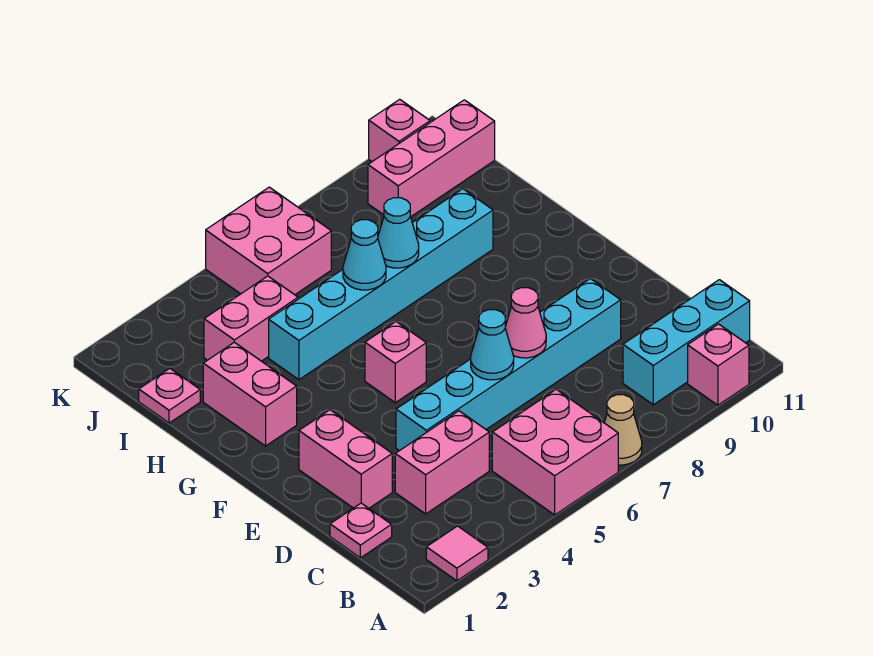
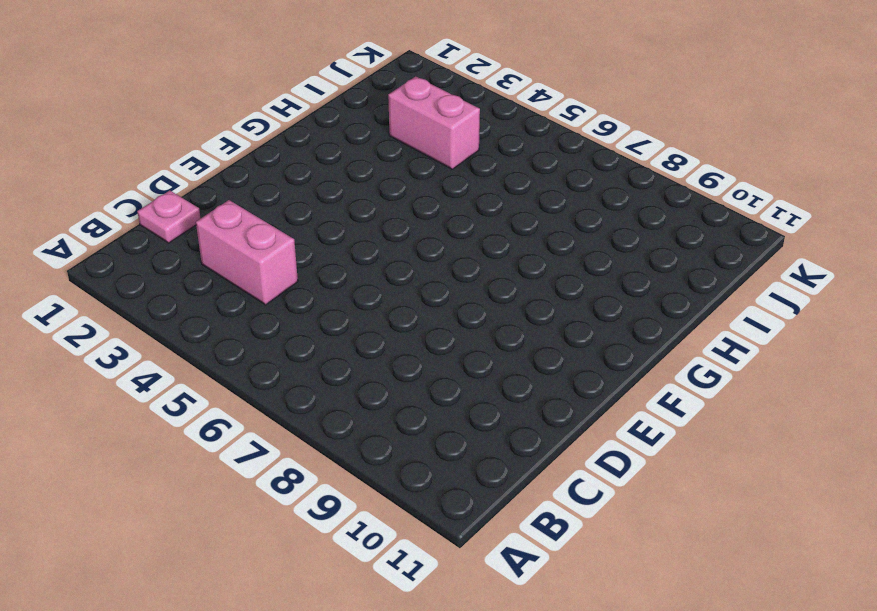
none -> pink tile A2 level 1
none -> pink brick A5:B6 level 1
none -> tan cone A7 level 1

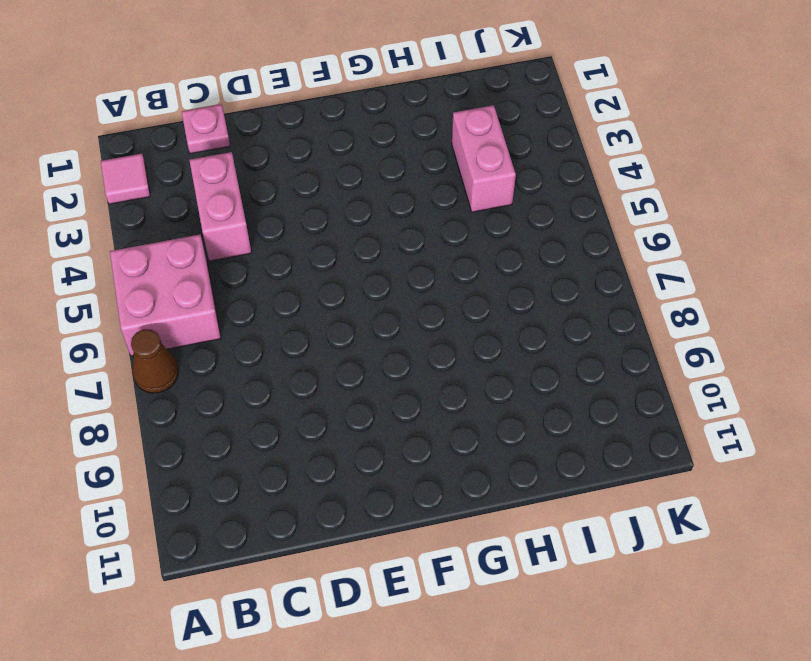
brown cone A7 level 1 -> tan cone A7 level 1
none -> pink brick A10 level 1
none -> cyan brick B9:B11 level 1
none -> pink brick D2:E2 level 1

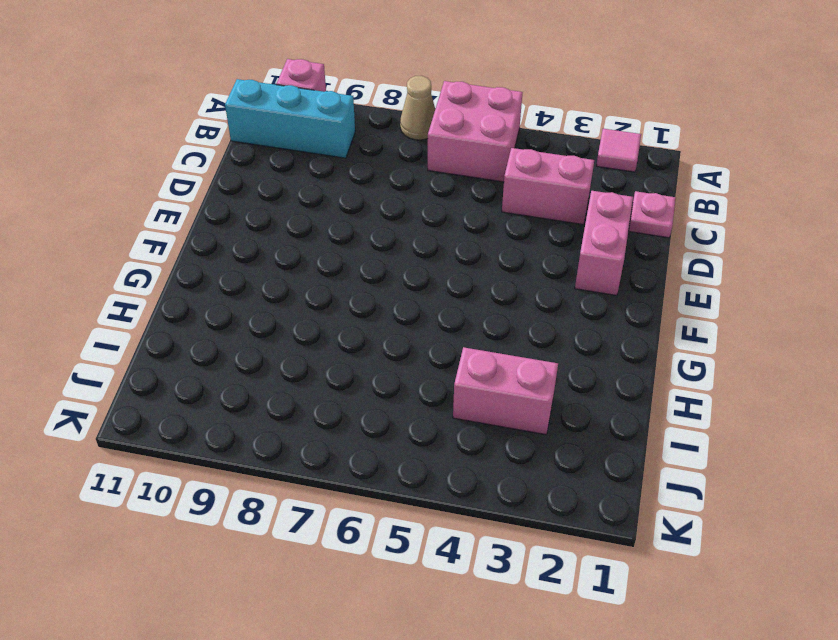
none -> cyan brick D4:D9 level 1
none -> pink brick F5 level 1
none -> pink brick G2:H2 level 1

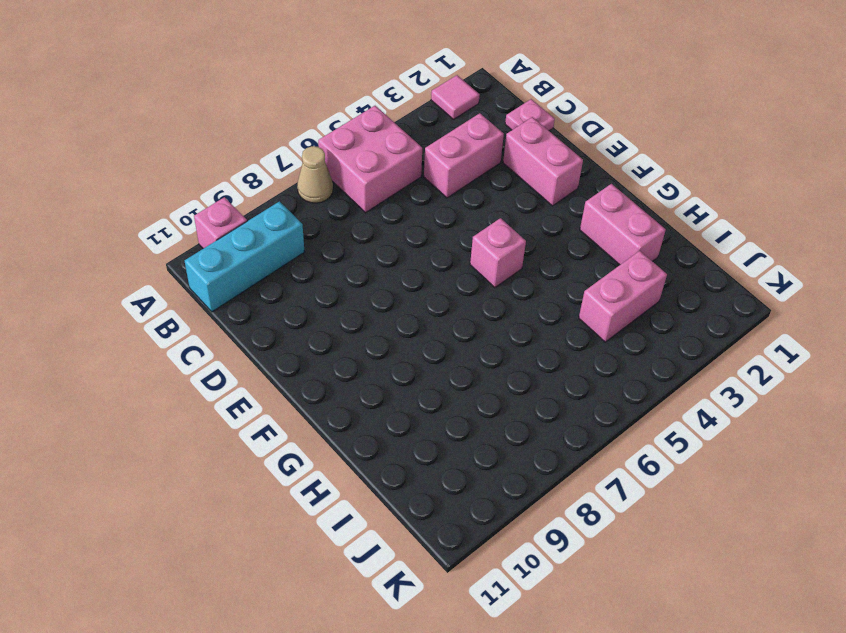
none -> cyan brick D4:D9 level 1
none -> cyan brick H4:H9 level 1
none -> pink plate I1 level 1

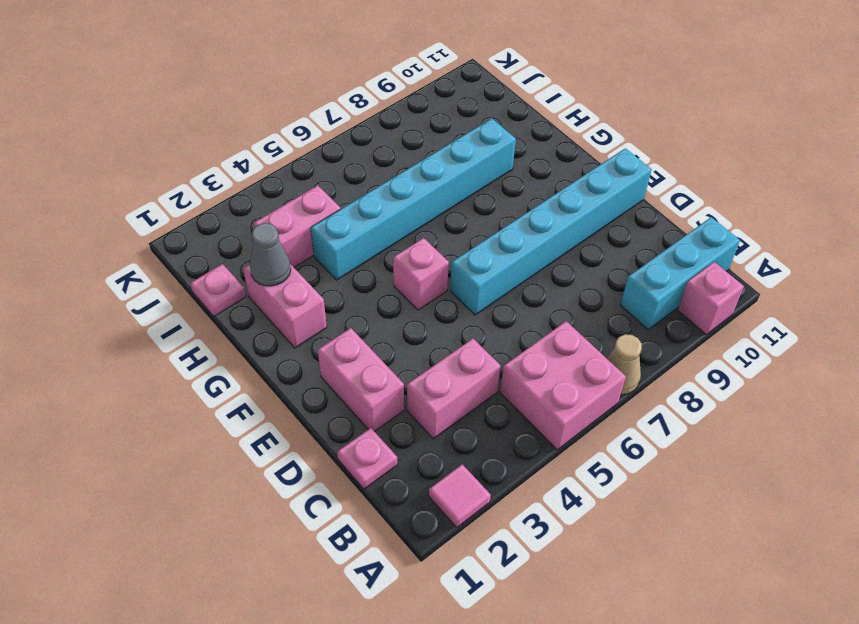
cyan brick E6:E11 level 1 -> cyan brick D4:D9 level 1
grey cone H2 level 2 -> none
none -> pink brick J5:K6 level 1
none -> pink brick J9:J11 level 1
none -> pink brick K10 level 1

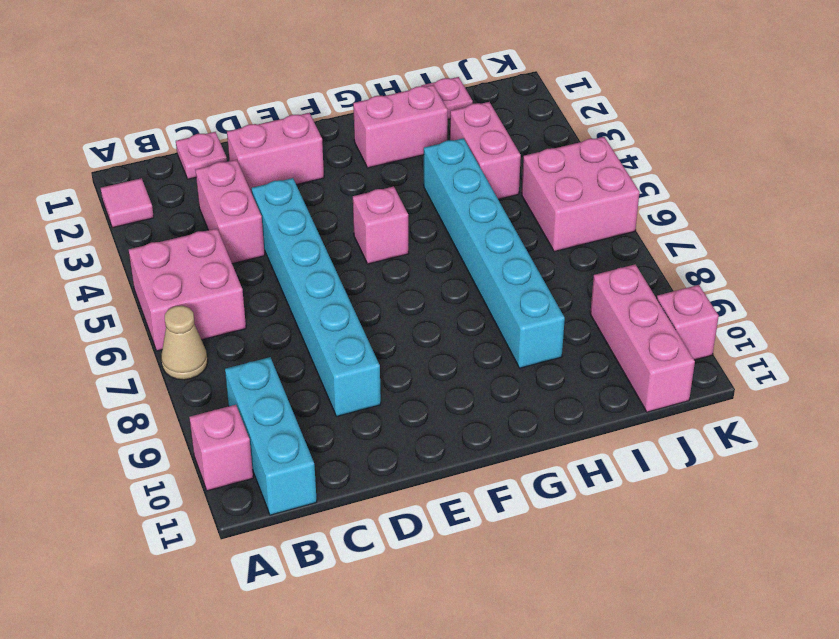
none -> cyan cone D6 level 2
none -> pink cone D7 level 2
none -> cyan cone H6 level 2

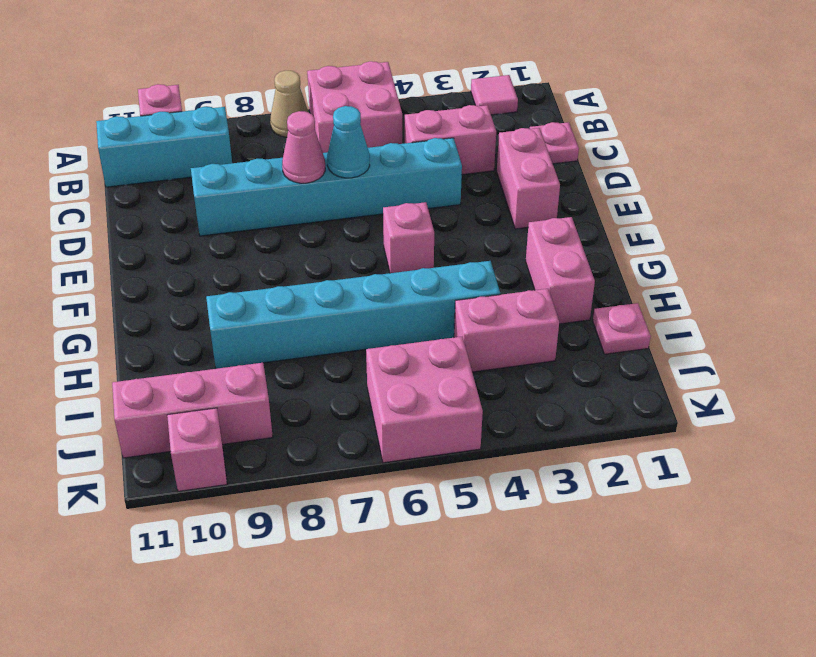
none -> cyan cone H6 level 2
none -> cyan cone H7 level 2

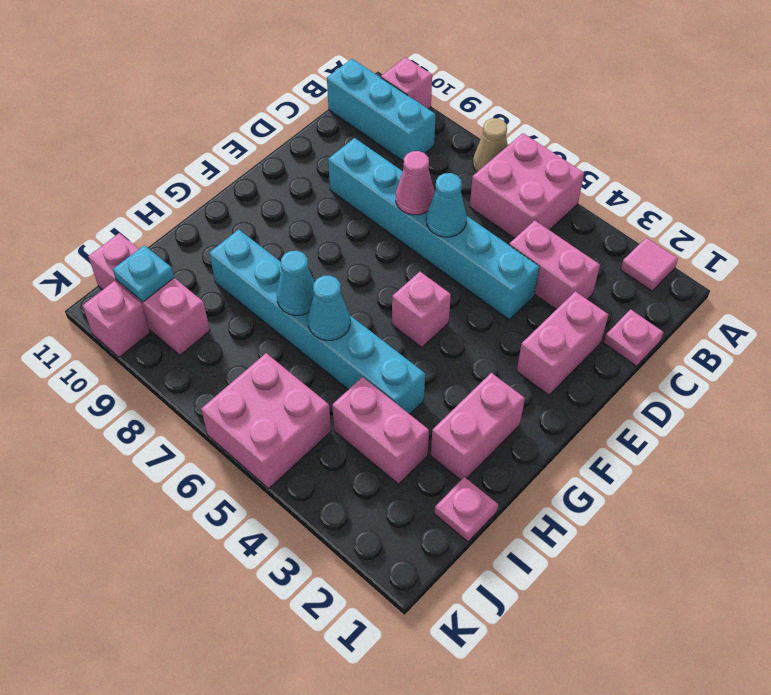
cyan plate J10 level 2 -> none

